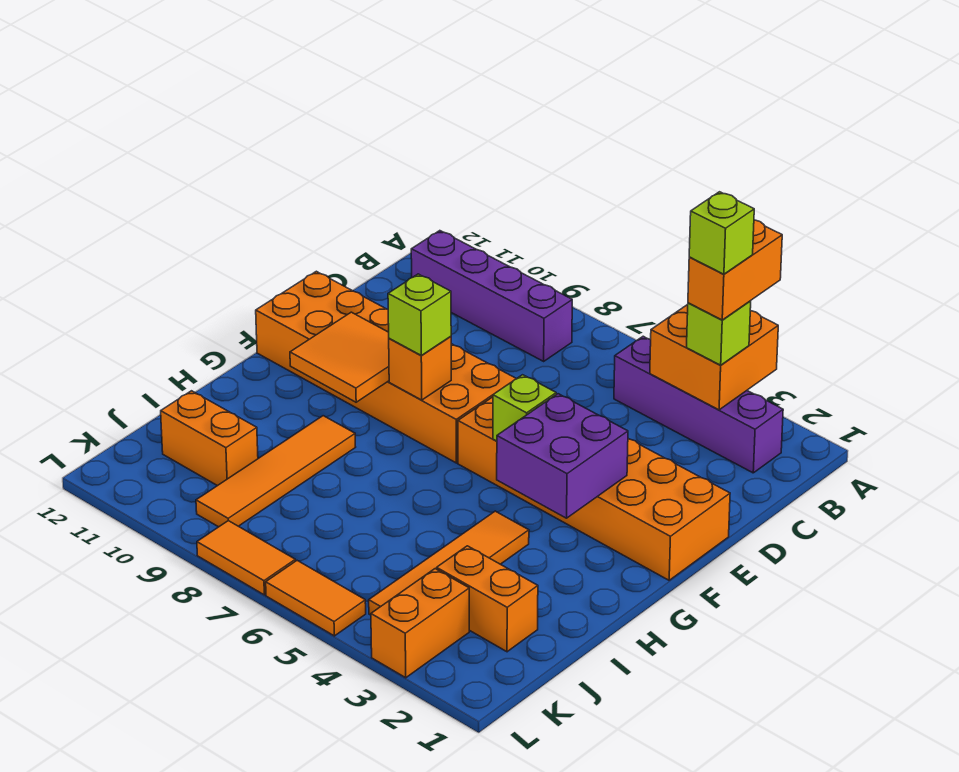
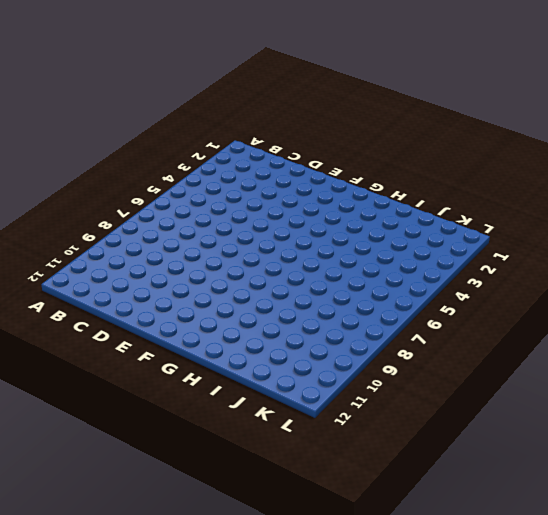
none -> purple brick B2:B5 level 1
none -> purple brick B8:B11 level 1
none -> orange brick E1:F6 level 1

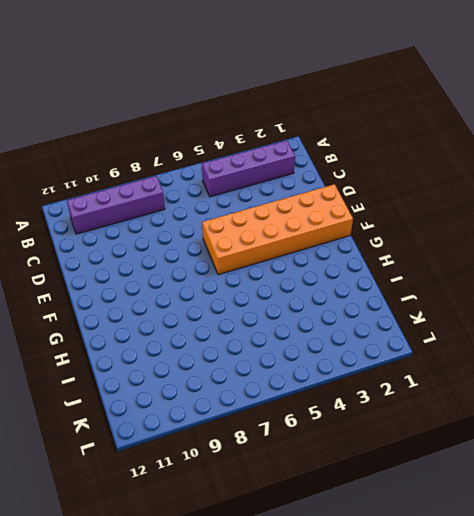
none -> orange brick E7:F12 level 1
none -> orange tile H4:K4 level 1
none -> orange tile H9:K9 level 1

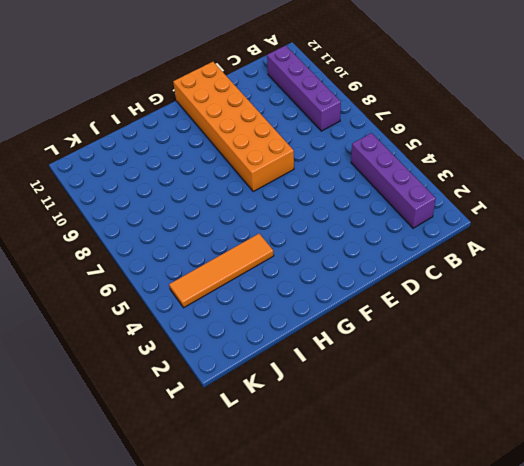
none -> orange brick E1:F6 level 1
none -> orange tile H9:K9 level 1
none -> orange brick J2:J3 level 1

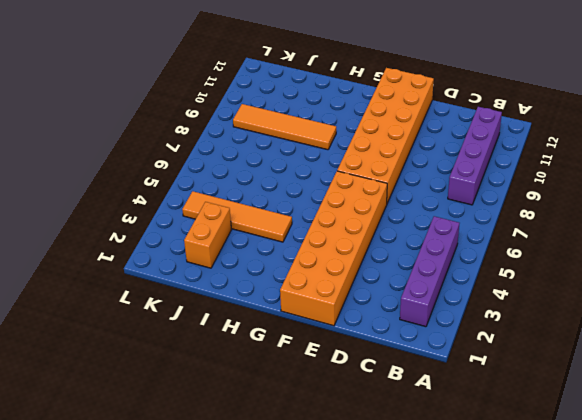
none -> orange brick J10:J11 level 1
none -> orange brick K3:L3 level 1
none -> orange tile L5:L6 level 1

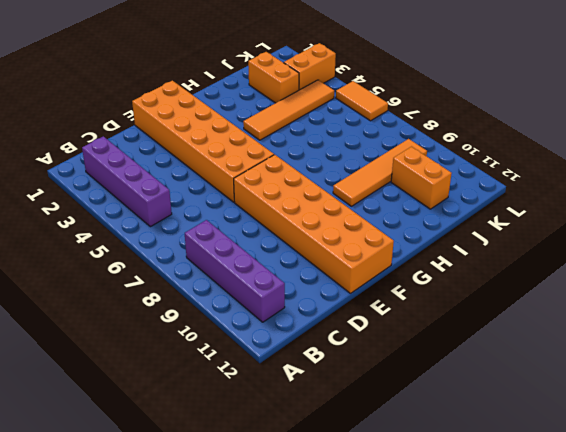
none -> orange tile L7:L8 level 1
none -> orange brick A3:B4 level 2
none -> purple brick F3:G4 level 2

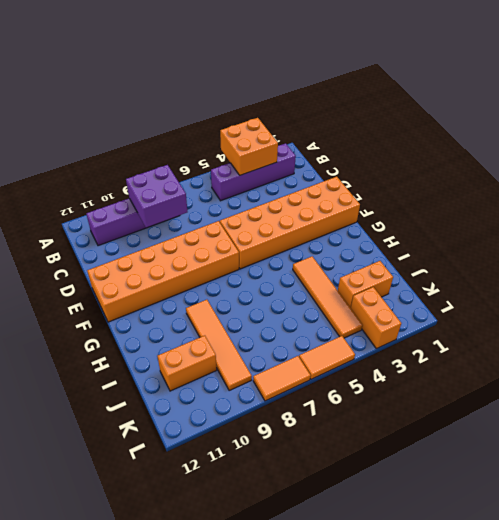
purple brick B8:C9 level 2 -> purple brick F3:G4 level 2
none -> lime brick F5 level 2
none -> orange brick F8 level 2
none -> orange tile F9:G10 level 2

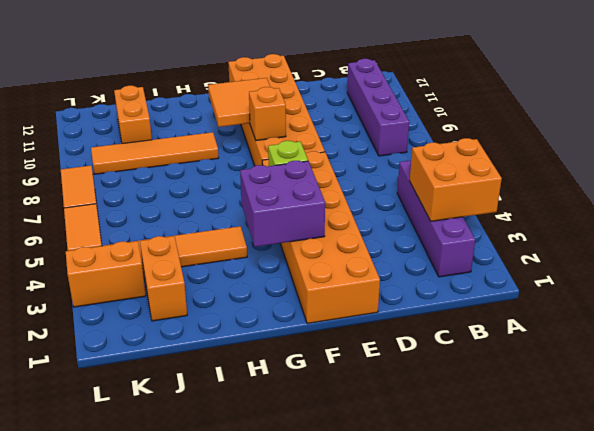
none -> lime brick B3 level 3
none -> lime brick F8 level 3
none -> orange brick A3:B3 level 4

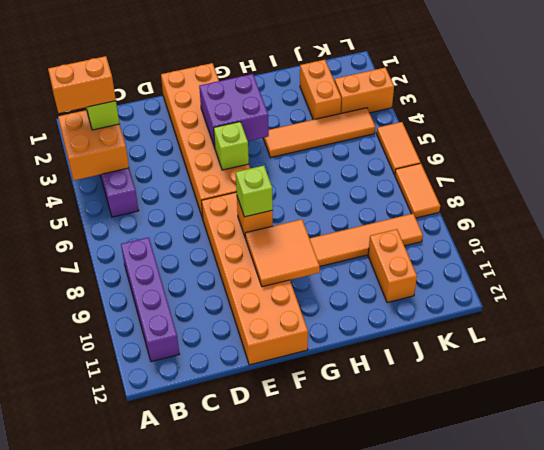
none -> lime brick B3 level 5

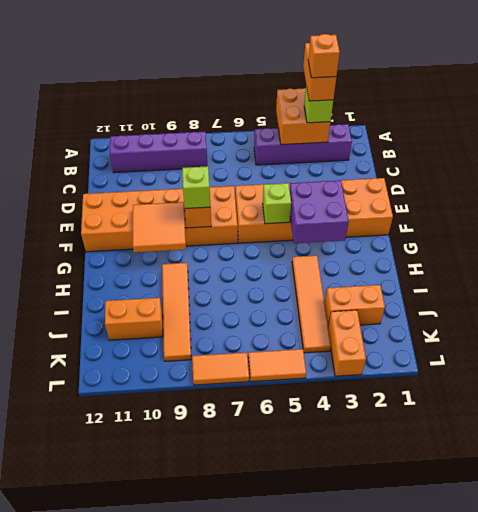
orange brick B3 level 5 -> lime brick B3 level 5

